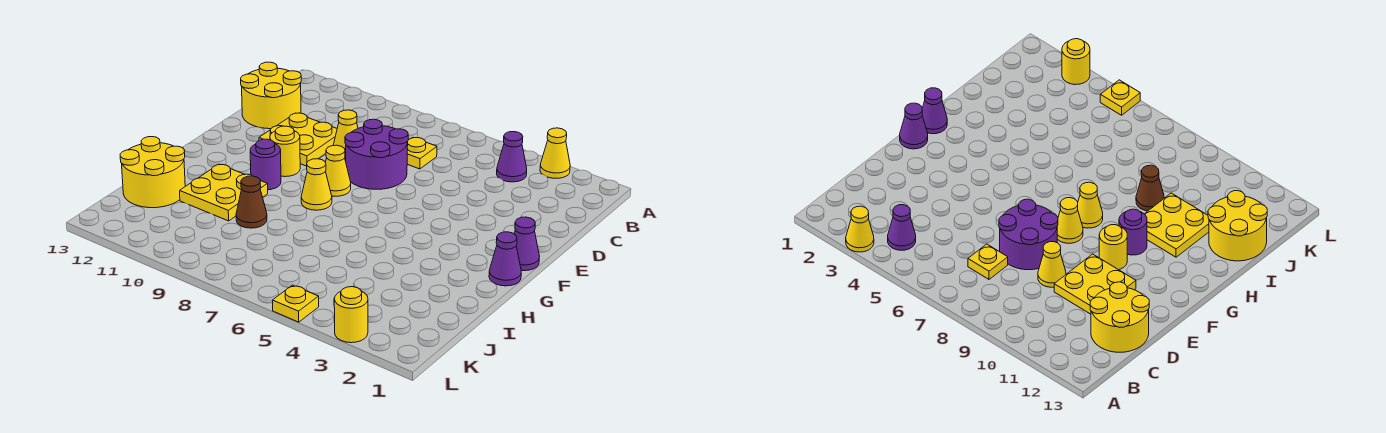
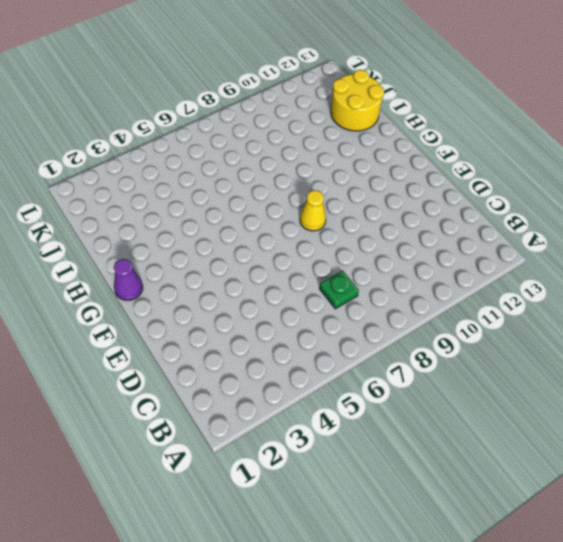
green plate C7 level 1 -> yellow plate C7 level 1
none -> yellow cone A3 level 1
none -> purple cone B4 level 1
none -> yellow round brick C12:D13 level 1

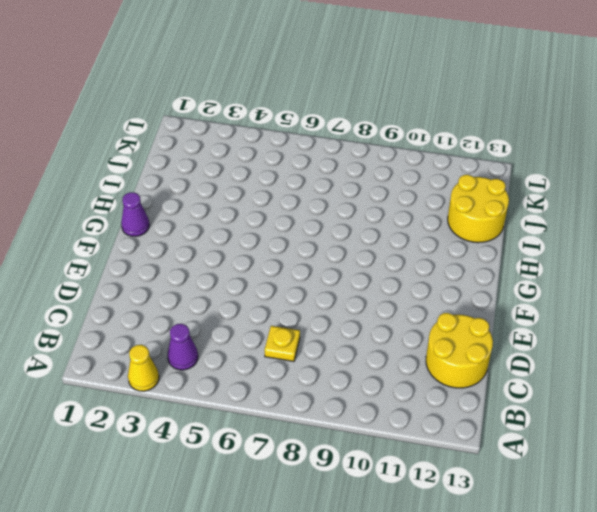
none -> purple round brick D7:E8 level 1
none -> yellow cone D9 level 1
none -> yellow plate D10:E11 level 1

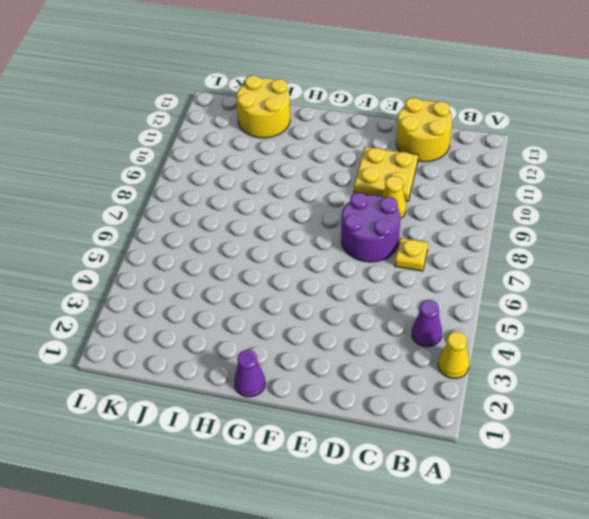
none -> purple cone F1 level 1
none -> yellow cone F8 level 1
none -> yellow round brick F10 level 1

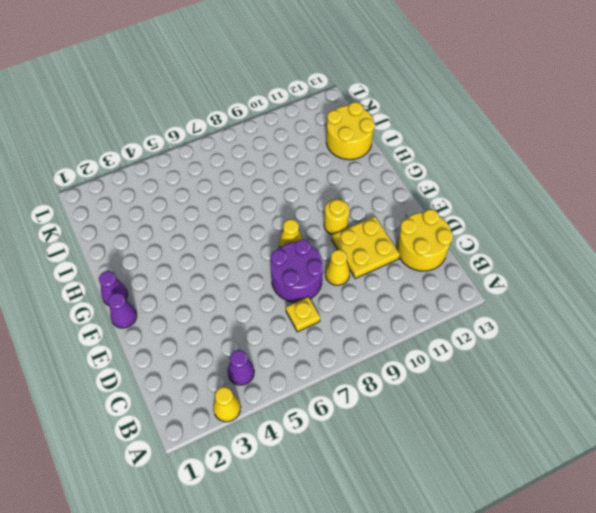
none -> yellow cone G8 level 1
none -> purple round brick G10 level 1
none -> yellow plate H10:I11 level 1

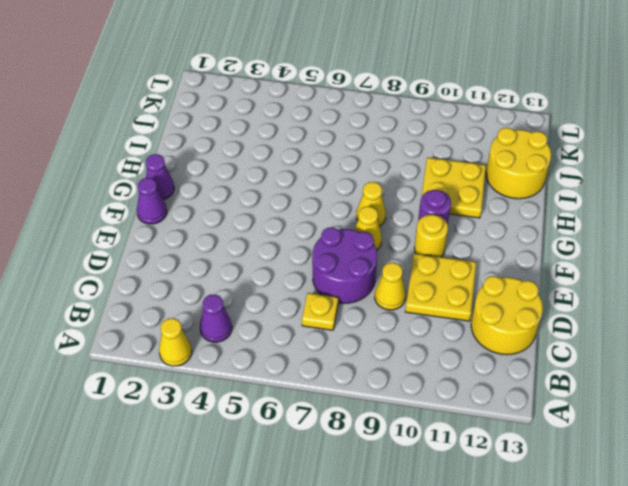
none -> brown cone I9 level 1
none -> yellow round brick L3 level 1
none -> yellow plate L5 level 1

